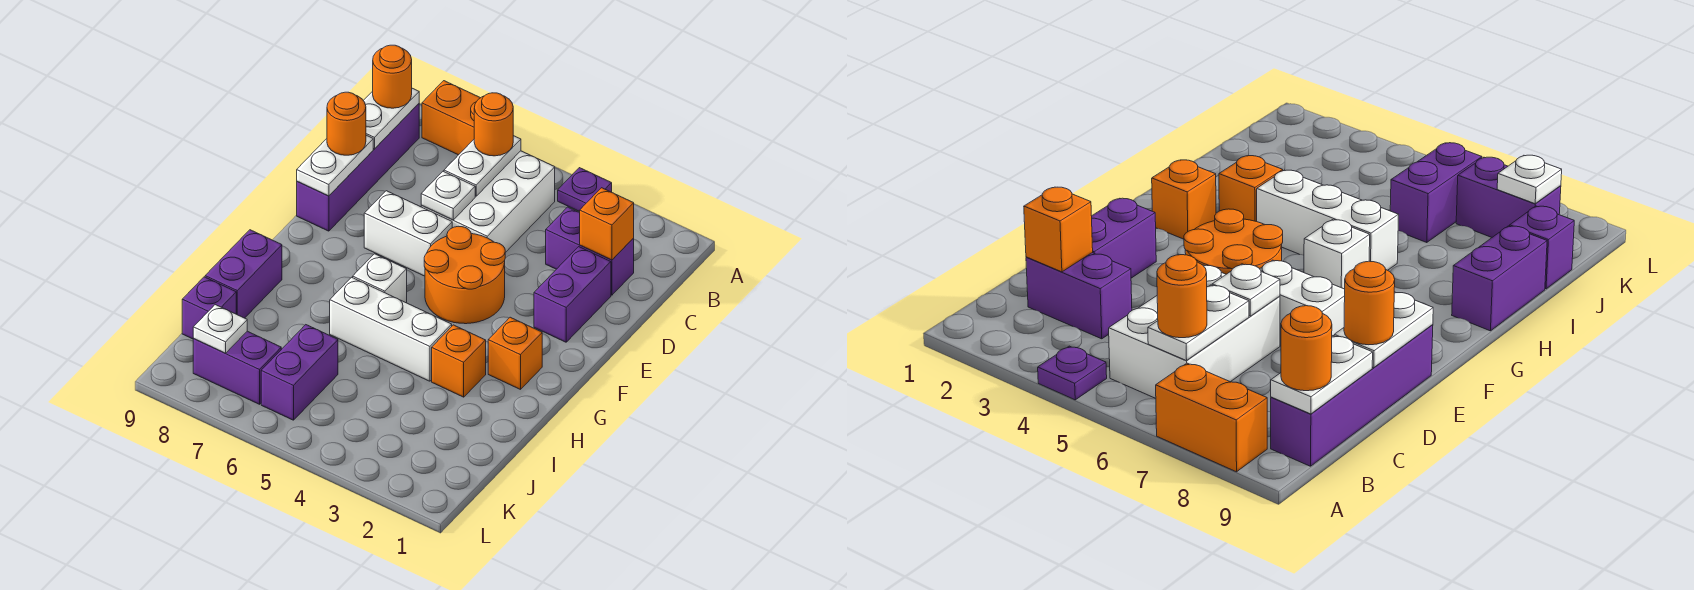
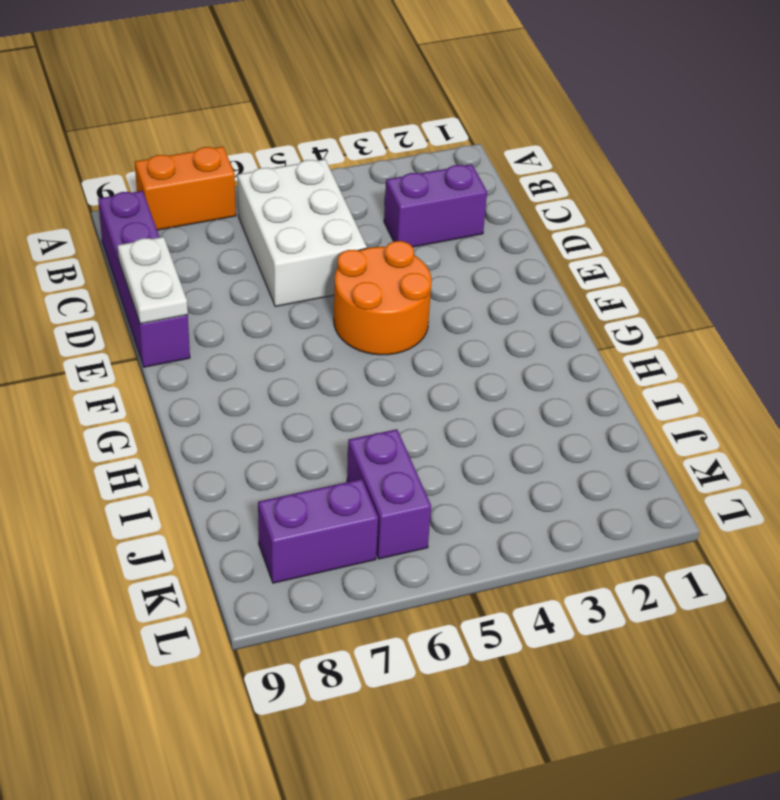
none -> purple plate A4 level 1
none -> purple brick D2:E2 level 1
none -> white brick E6:E7 level 1

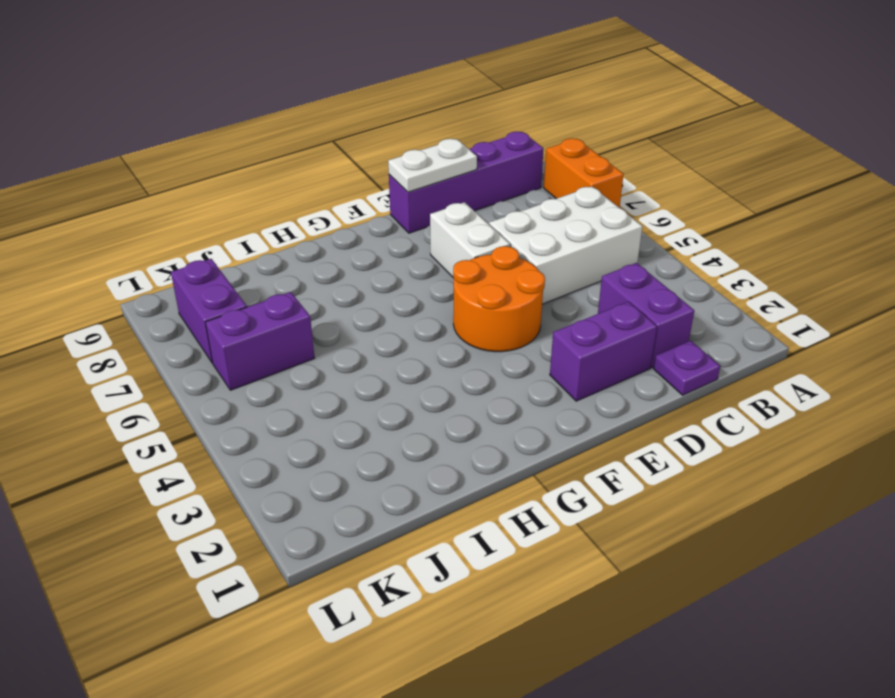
purple plate C1 level 1 -> purple plate A4 level 1
none -> orange brick G2 level 1
none -> white brick G6 level 1
none -> orange brick H3 level 1

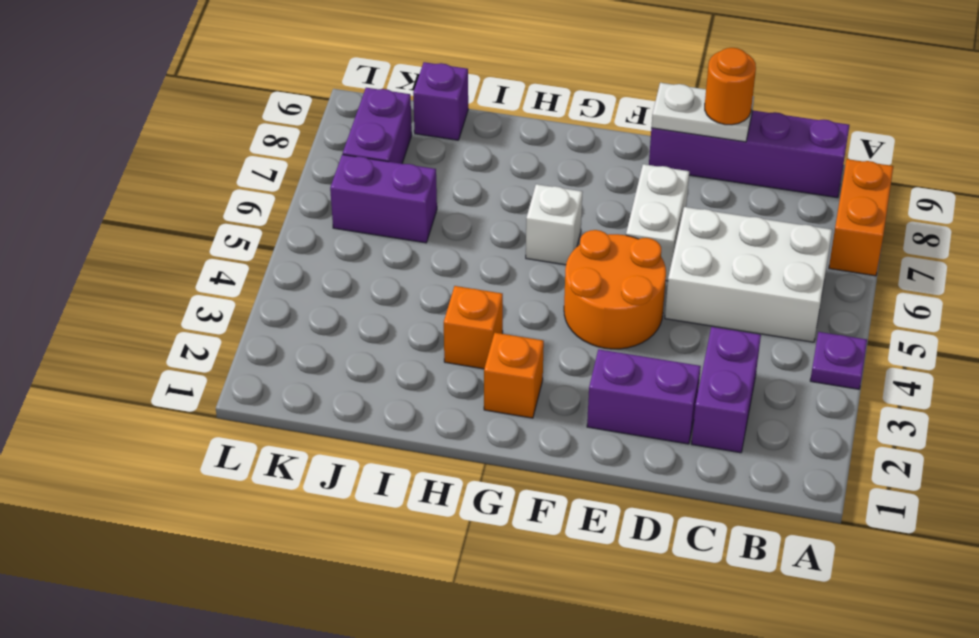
none -> white brick H4:H6 level 1
none -> purple brick H9:I9 level 1
none -> white plate B6:C6 level 2

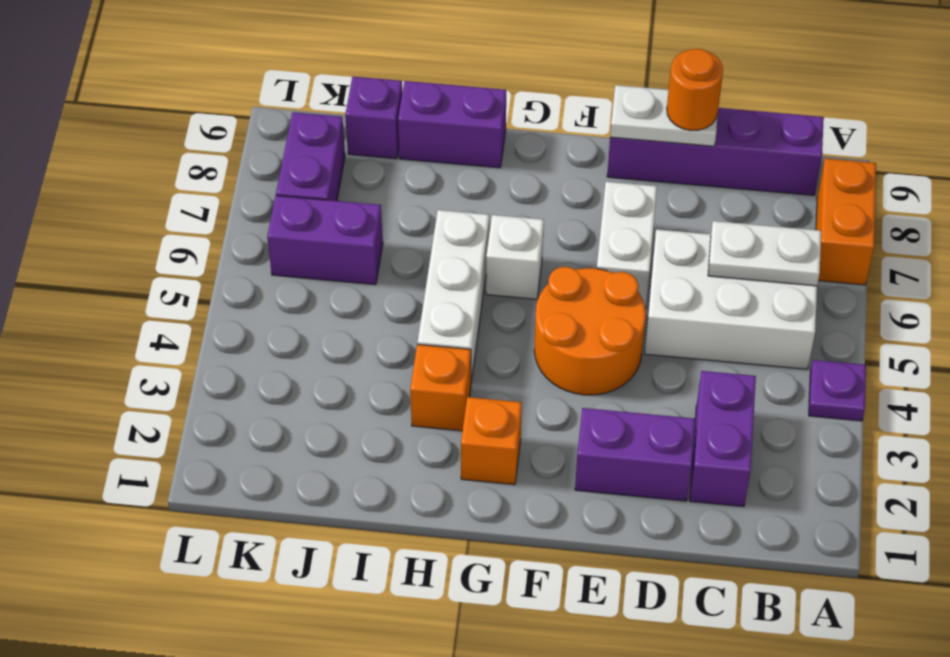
none -> white plate B9:C9 level 2
none -> orange brick C2 level 2
none -> white plate D6 level 2

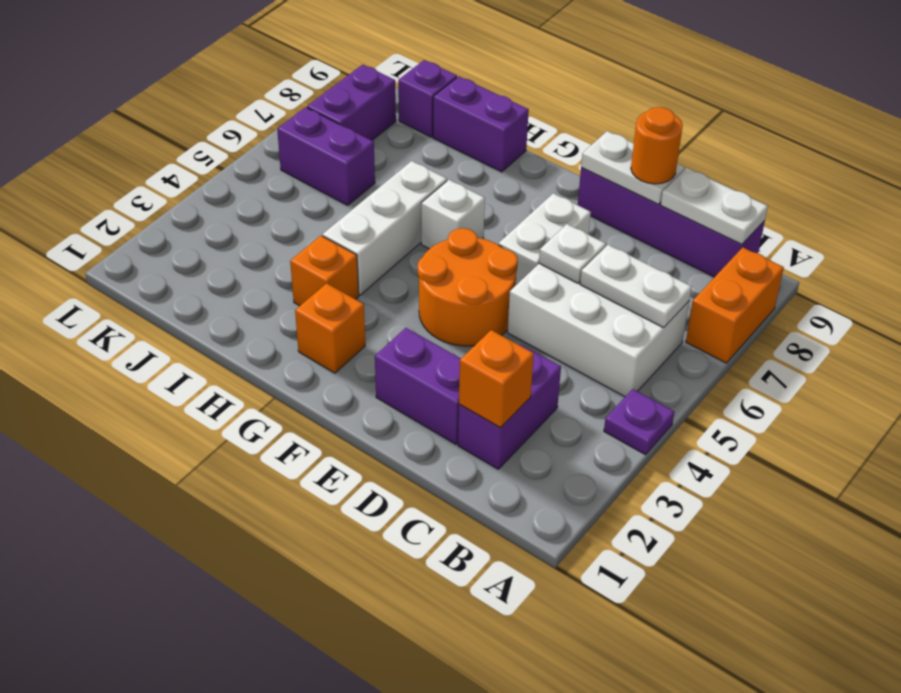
none -> white plate K8 level 2
none -> orange round brick B6 level 3
none -> orange round brick B9 level 3

